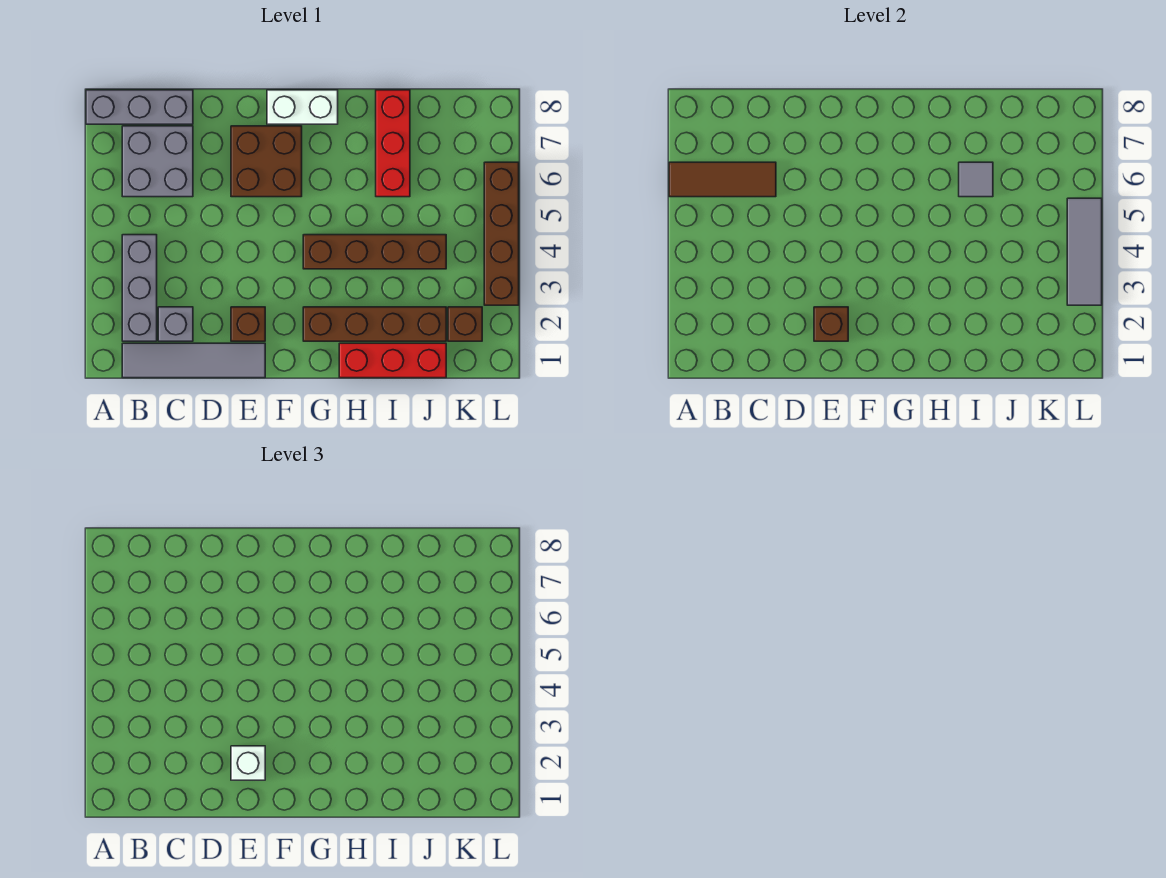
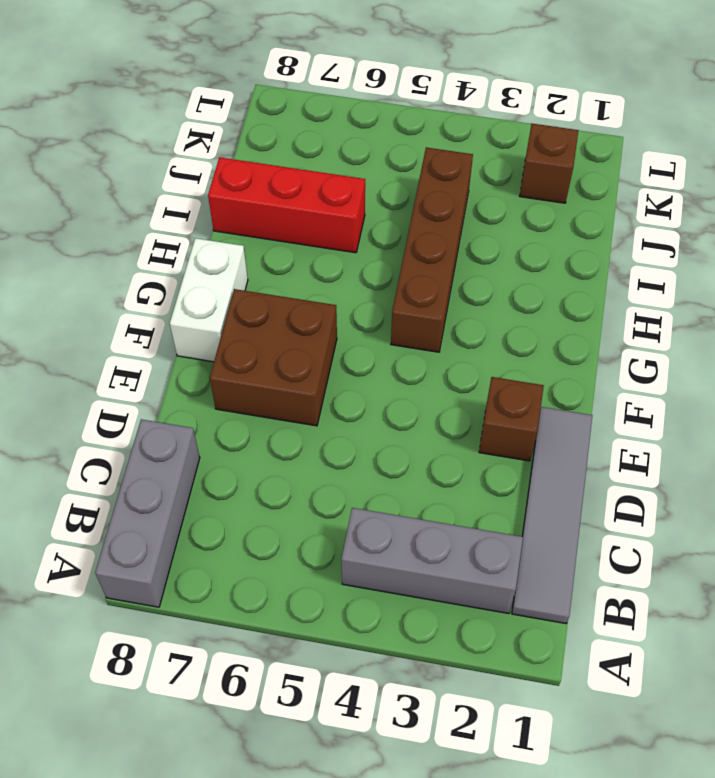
none -> grey brick B6:C7 level 1
none -> grey brick C2 level 1
none -> brown brick G2:J2 level 1

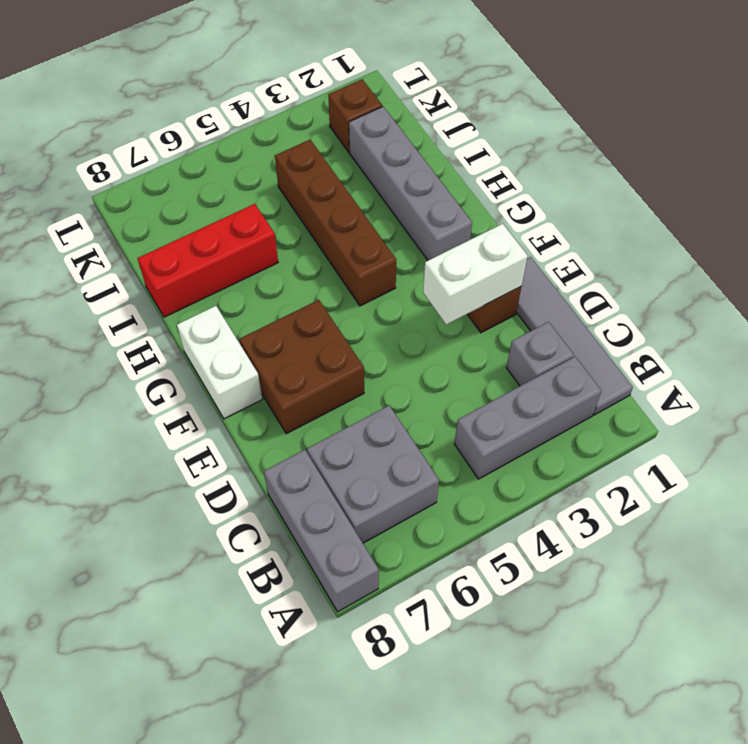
white brick E2:E3 level 2 -> brown brick E2 level 2
grey brick G2:J2 level 1 -> brown brick G2:J2 level 1
none -> red brick H1:J1 level 1
none -> brown brick L3:L6 level 1
none -> brown tile A6:C6 level 2

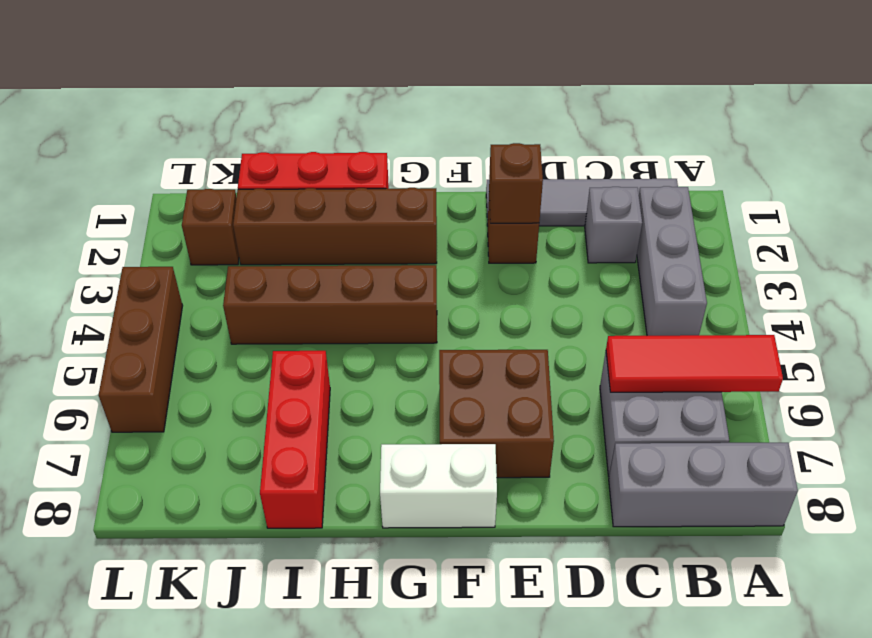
red tile A6:C6 level 2 -> brown tile A6:C6 level 2
brown brick L4:L6 level 1 -> brown brick L3:L6 level 1
none -> grey tile I6 level 2
none -> grey tile L3:L5 level 2
none -> white brick E2 level 3

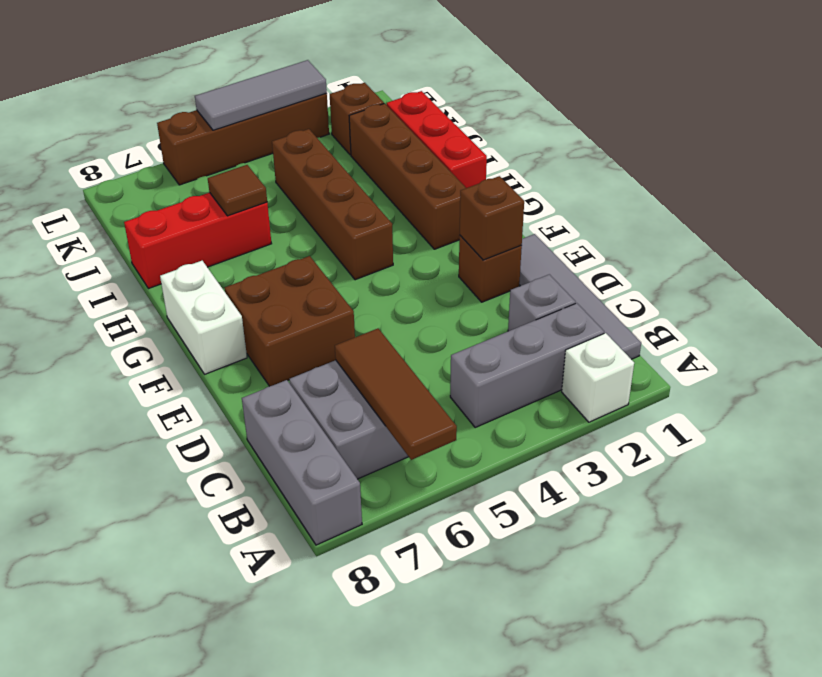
white brick A2 level 1 -> white brick E2 level 3
brown tile I6 level 2 -> grey tile I6 level 2

